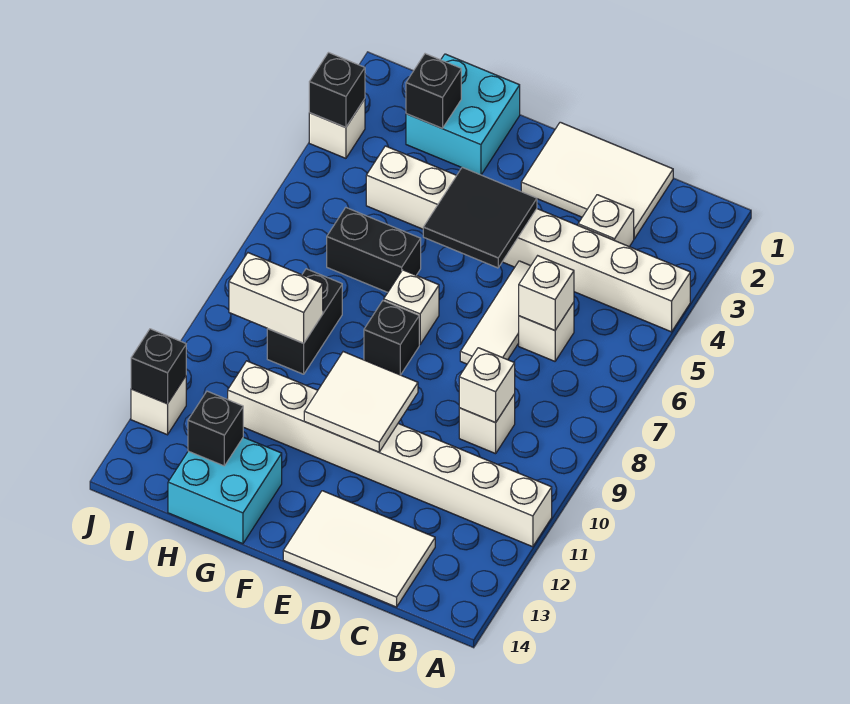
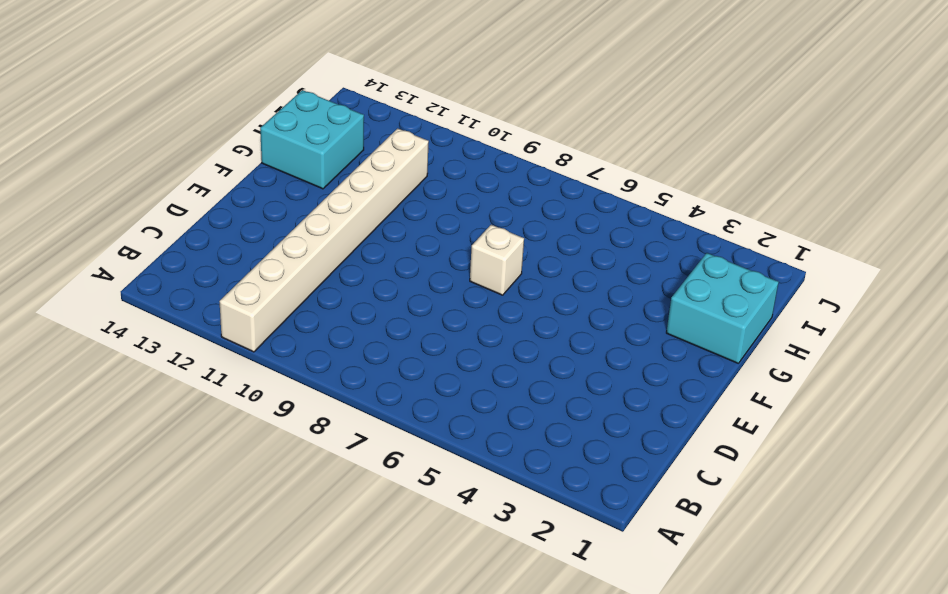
none -> white brick A4:H4 level 1
none -> white tile C1:E2 level 1
none -> white brick C3 level 1

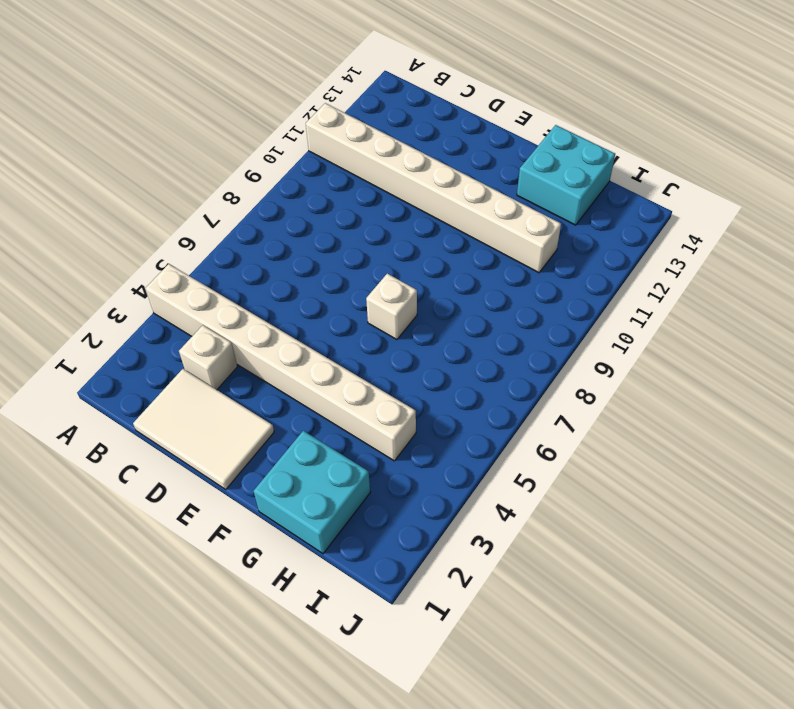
none -> white brick C6 level 1
none -> white brick C9 level 1
none -> white tile C13:E14 level 1

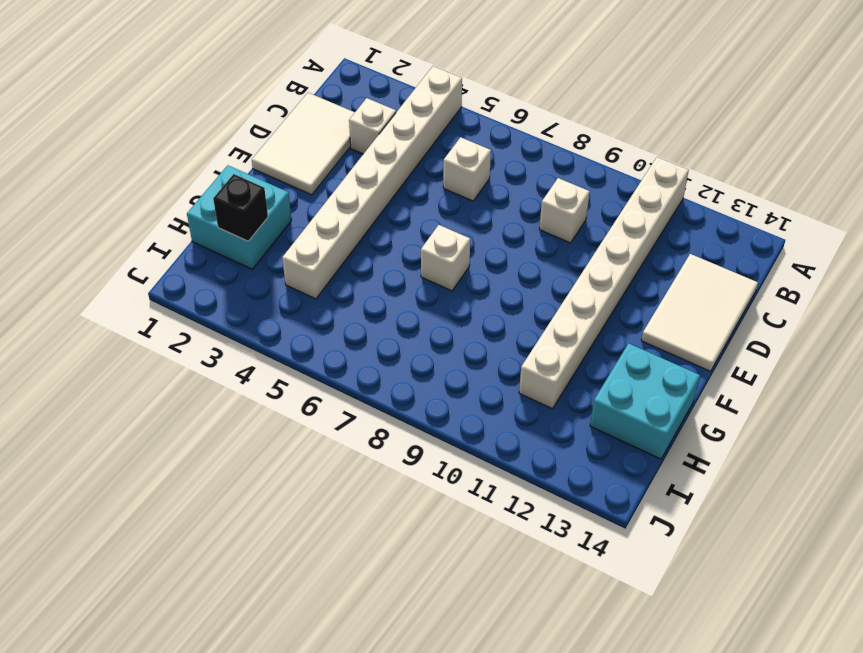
none -> white tile D5:D7 level 1
none -> black brick F8 level 1
none -> black brick G6:H6 level 1

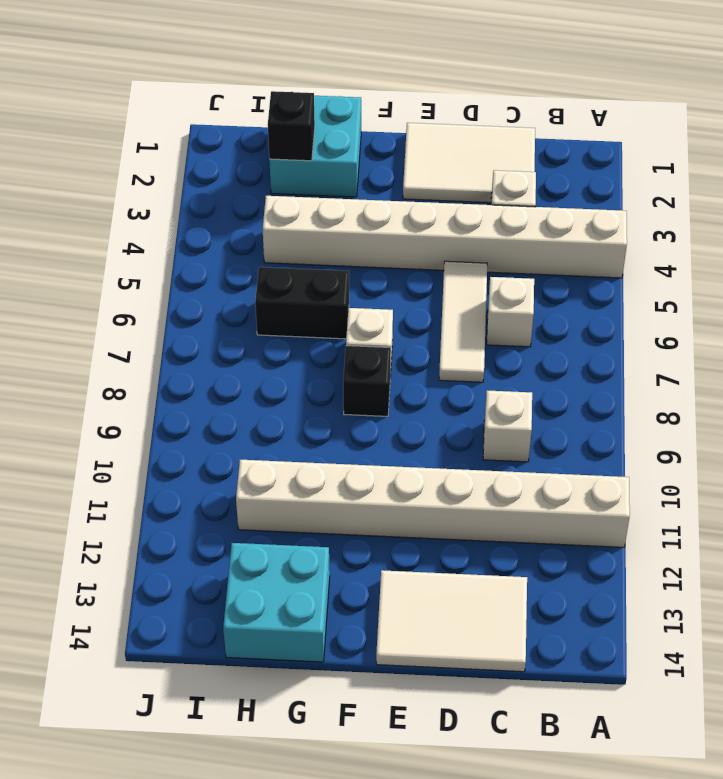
none -> black brick H8:H9 level 1
none -> white brick J3 level 1
none -> white brick J12 level 1

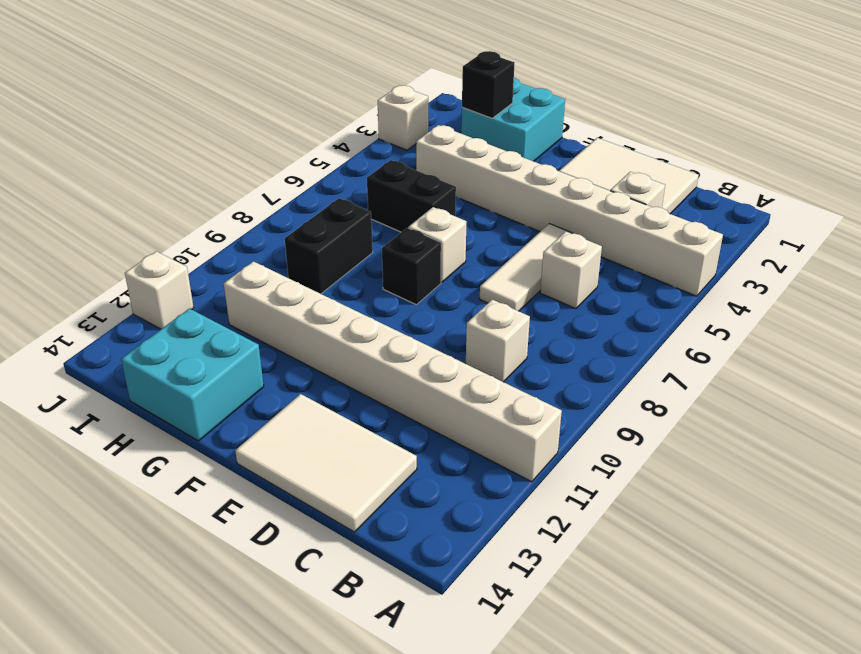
none -> white brick C6 level 2
none -> white brick C9 level 2
none -> black tile E4:F5 level 2

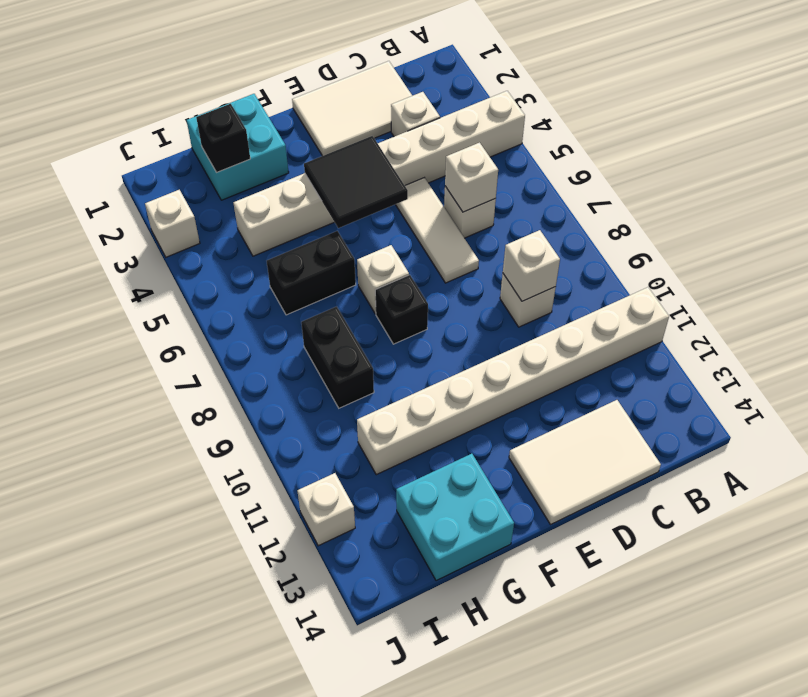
none -> white tile E10:F11 level 2
none -> white brick H9:I9 level 2
none -> black brick H13 level 2

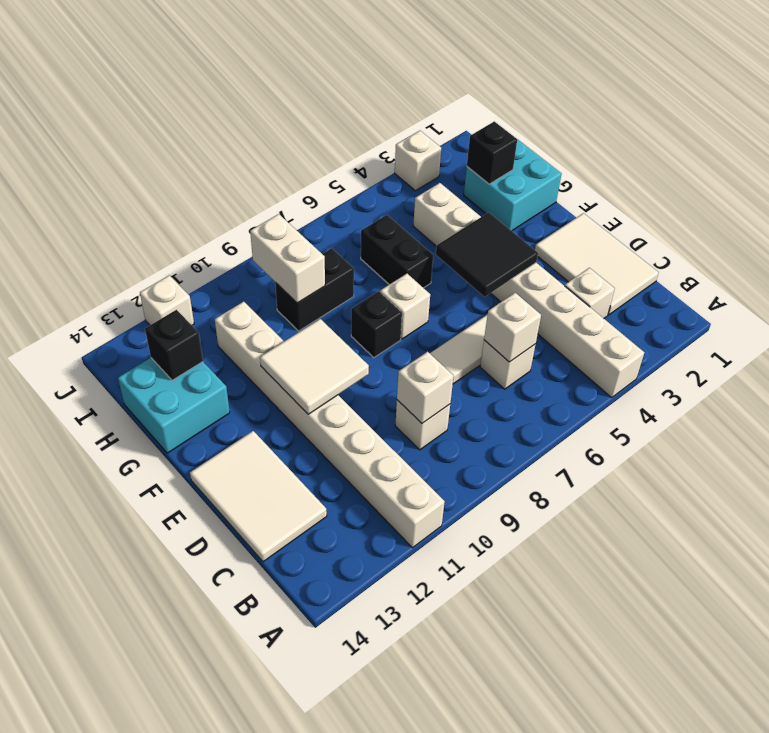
none -> black brick J3 level 2
none -> black brick J12 level 2

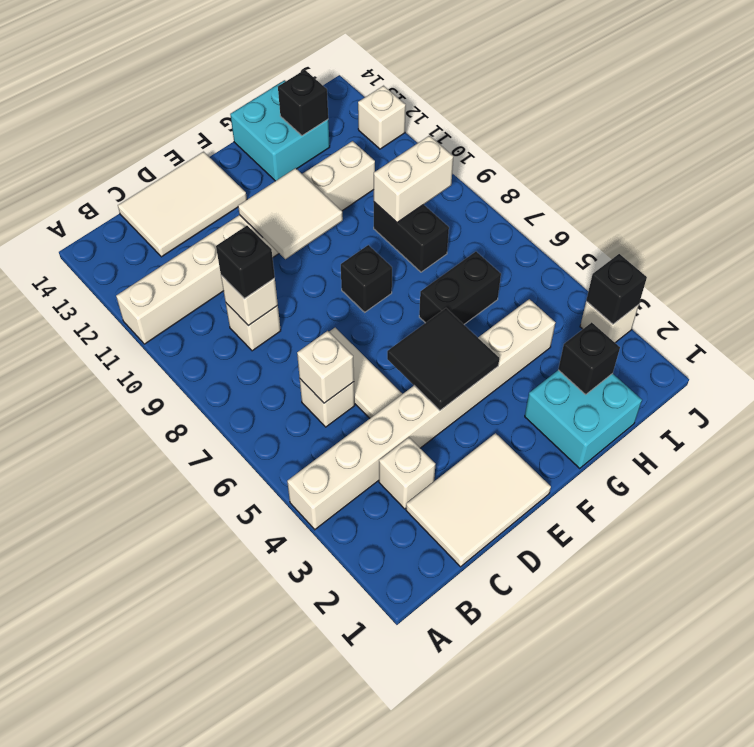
black brick C9 level 3 -> black brick J12 level 2
none -> white brick F7 level 1

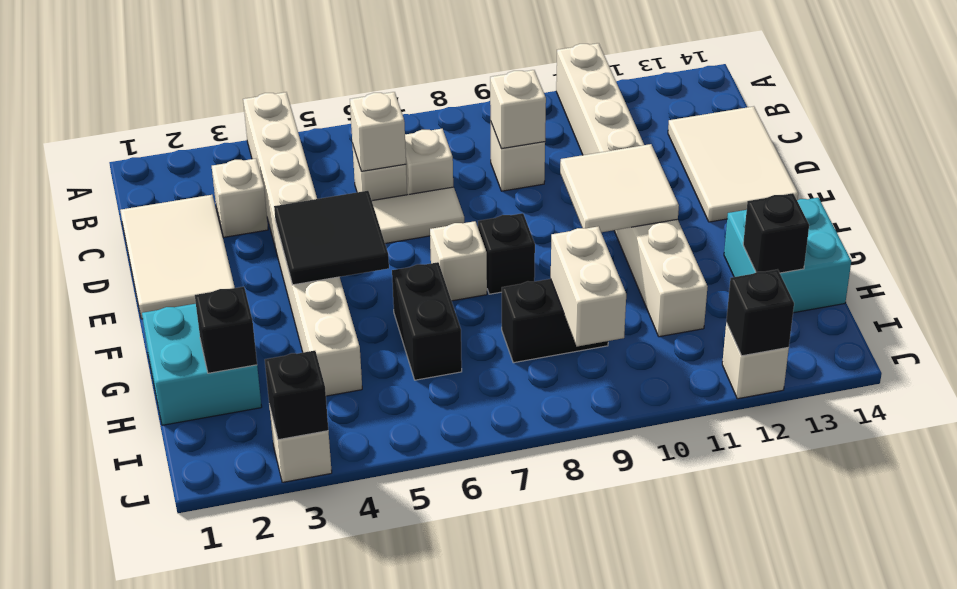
white brick C7 level 1 -> none

